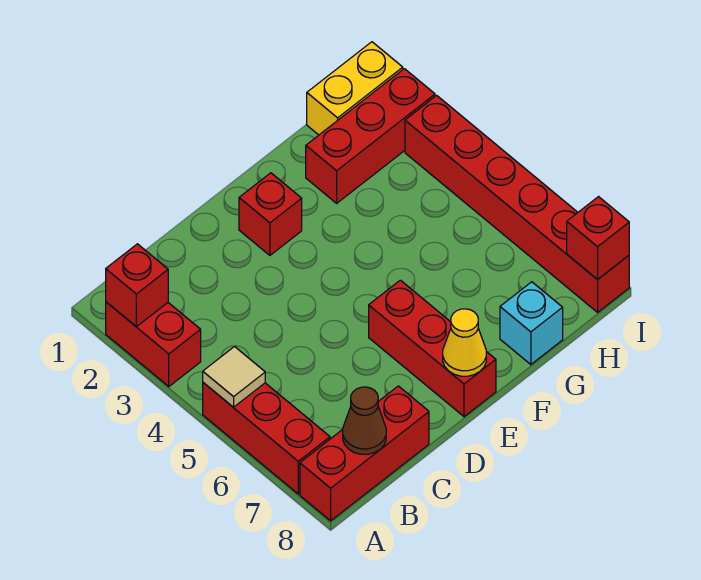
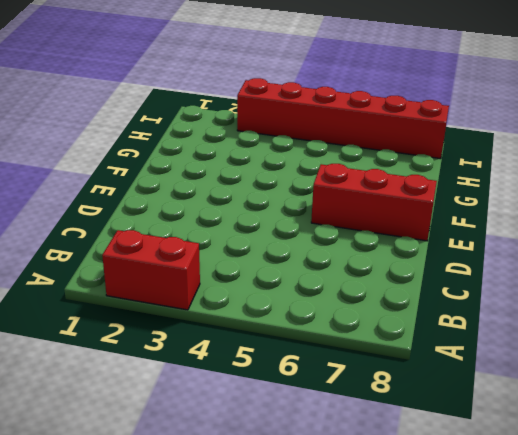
none -> red brick A5:A7 level 1
none -> red brick A8:C8 level 1
none -> red brick E2 level 1

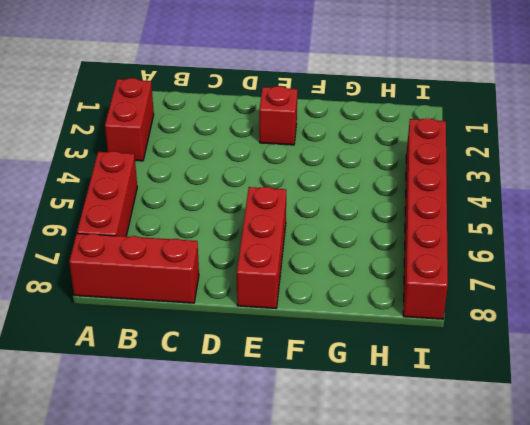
none -> red brick G2:I2 level 1
none -> cyan brick G8 level 1
none -> yellow brick H1:I1 level 1

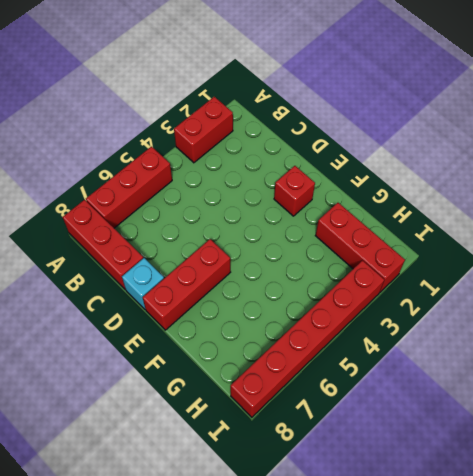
cyan brick D8 level 1 -> cyan brick G8 level 1
none -> yellow brick H1:I1 level 1
none -> red brick A2 level 2
none -> tan tile A5 level 2

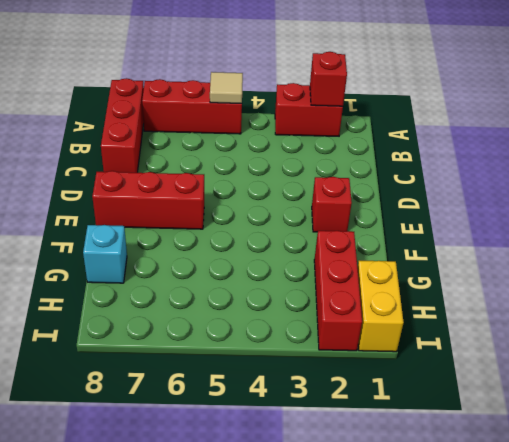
none -> red brick I3:I8 level 1
none -> brown cone B8 level 2
none -> yellow cone E8 level 2

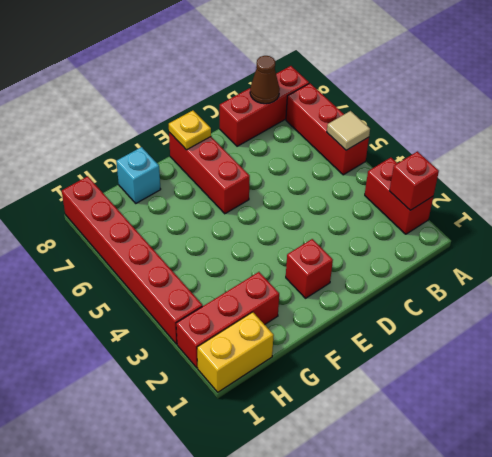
yellow plate E8 level 2 -> yellow cone E8 level 2
none -> red brick I8 level 2

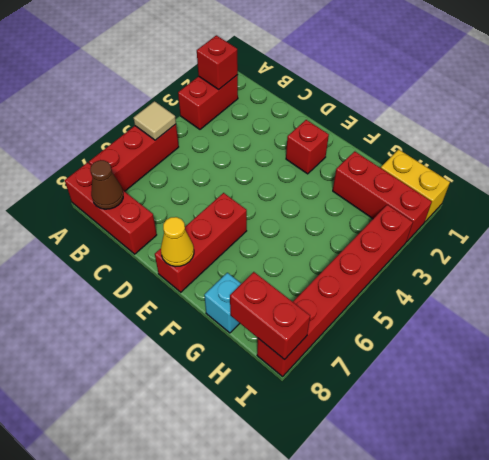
red brick H8:I8 level 2 -> red brick I8 level 2

